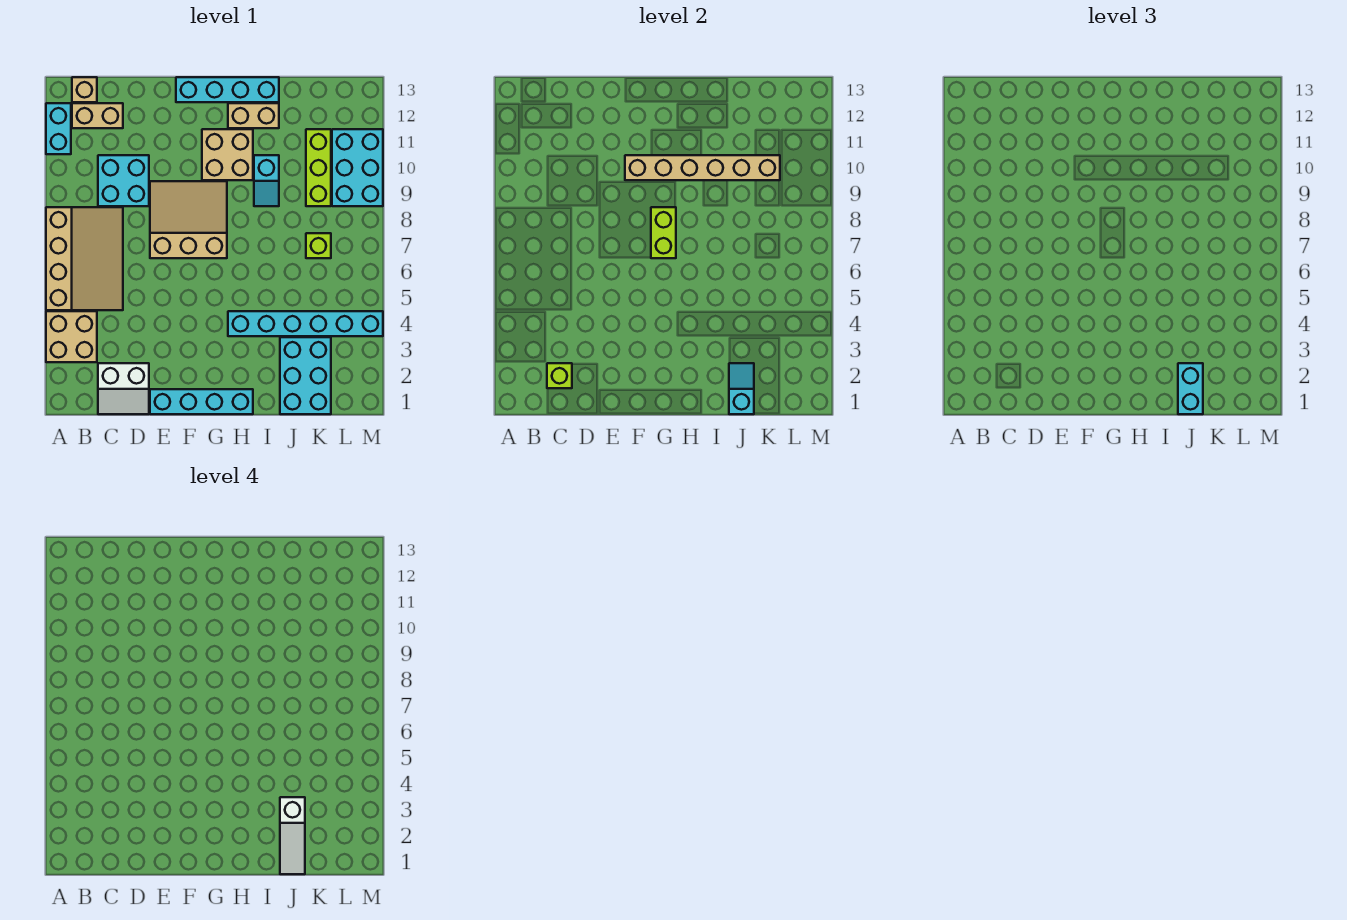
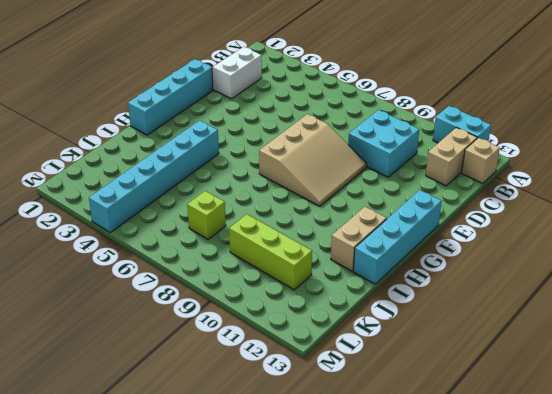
none -> tan brick A3:B4 level 1
none -> tan slope A5:C8 level 1 top A
none -> tan brick G10:H11 level 1

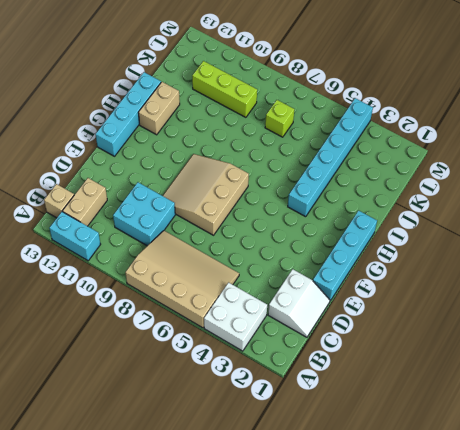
white brick A3:B4 level 1 -> tan brick A3:B4 level 1
none -> tan brick G10:H11 level 1
none -> cyan slope I9:I10 level 1 top 10
none -> cyan brick J1:K3 level 1

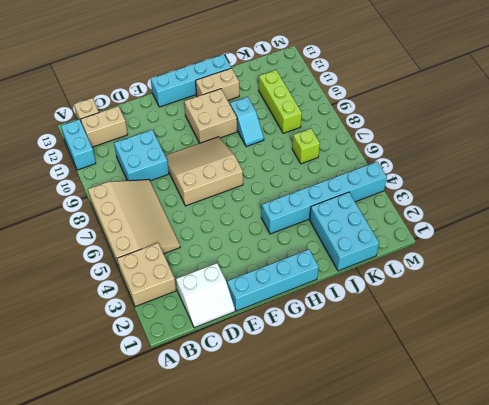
none -> cyan brick L9:M11 level 1
none -> lime brick C2 level 2
none -> tan brick F10:K10 level 2

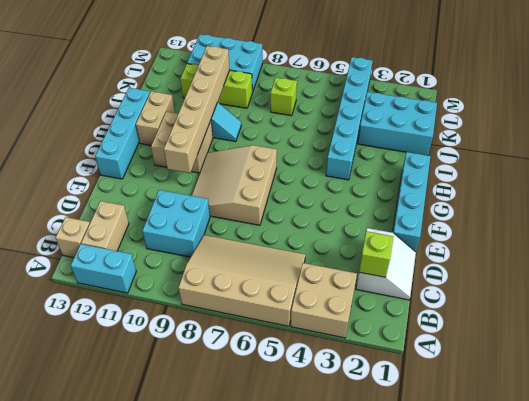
none -> lime brick G7:G8 level 2
none -> cyan slope J1:J2 level 2 top 1
none -> cyan brick J1:J2 level 3

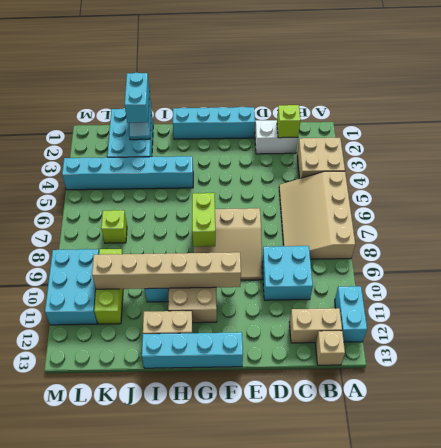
none -> white slope J1:J3 level 4 top 3

